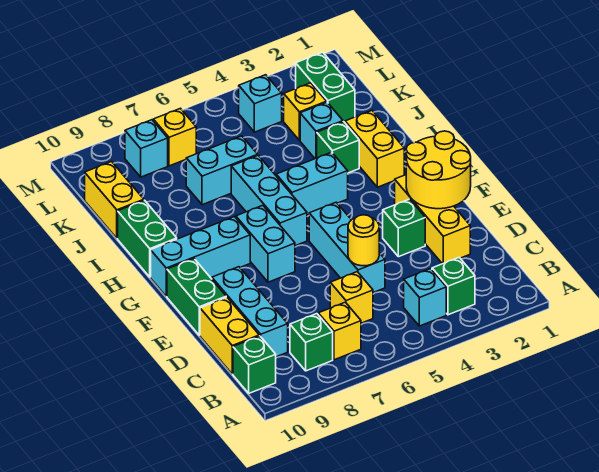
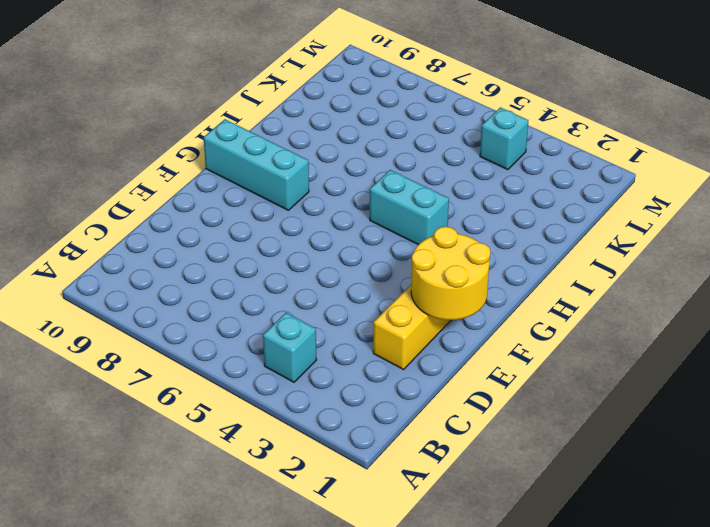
none -> green brick B3 level 1
none -> yellow brick B7 level 1
none -> green brick B8 level 1

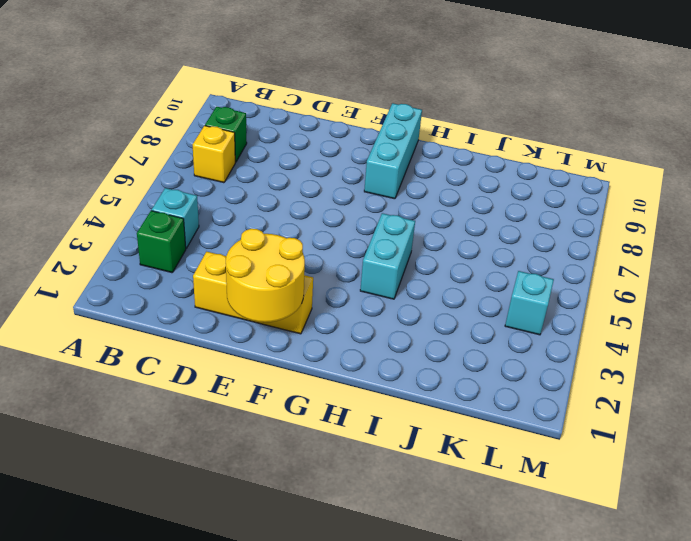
none -> green brick B10 level 1
none -> yellow brick C6 level 1
none -> cyan brick C9:E9 level 1

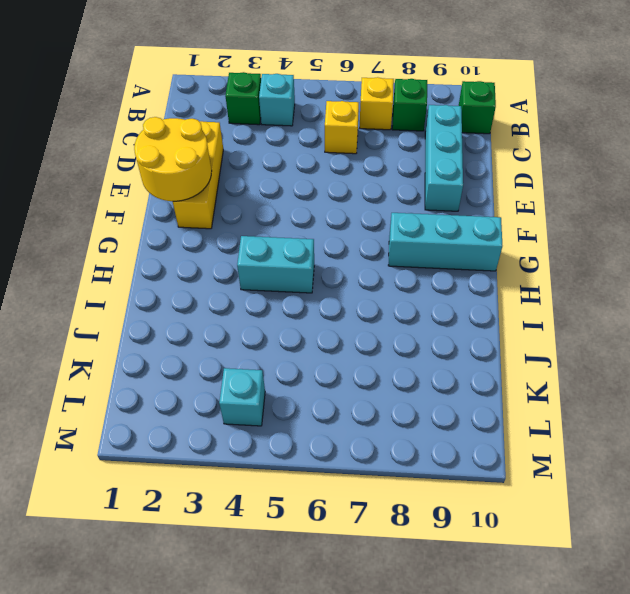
none -> yellow brick C10:D10 level 1
none -> cyan brick D5:F5 level 1
none -> green brick E3 level 1

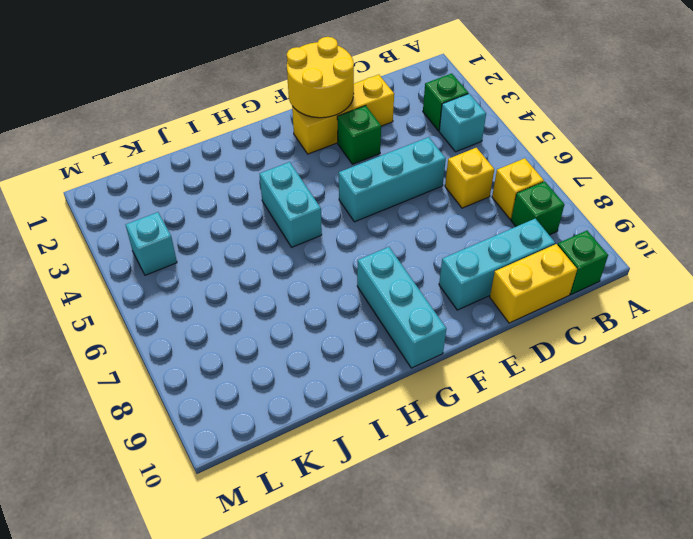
none -> green brick E10:F10 level 1
none -> cyan brick F7:G7 level 1
none -> cyan brick G6:I6 level 1

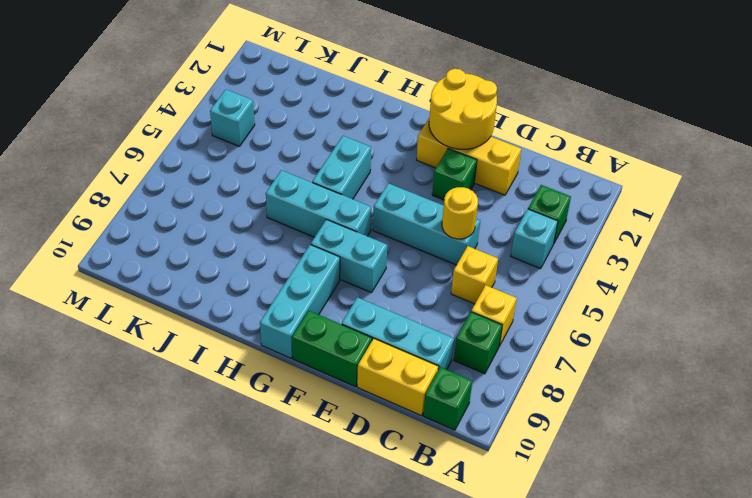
none -> yellow brick H2:I2 level 1
none -> green brick H10:I10 level 1
none -> green brick I3 level 1

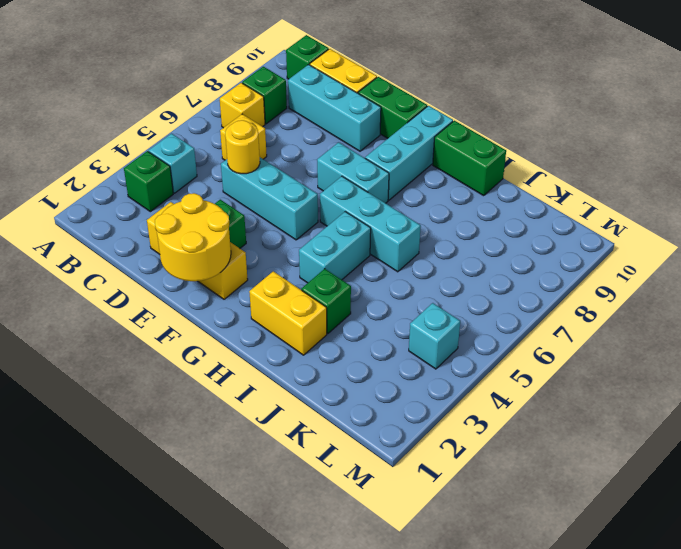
none -> cyan brick J3 level 1
none -> cyan brick J6:J7 level 1
none -> yellow brick J10:K10 level 1

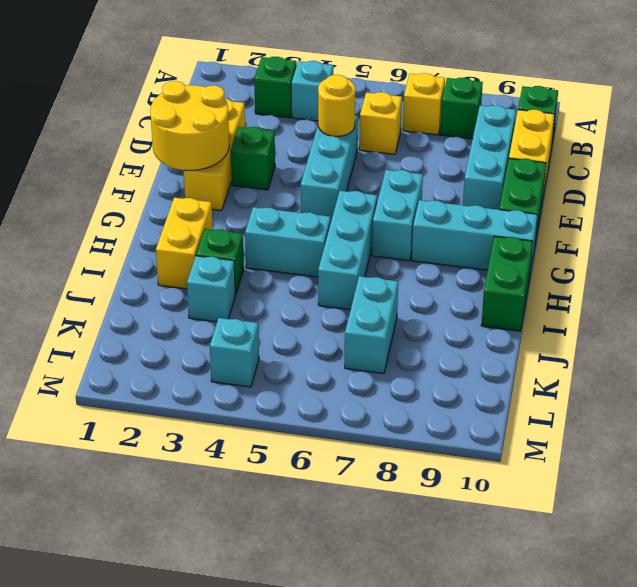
cyan brick J7:K7 level 1 -> cyan brick J6:J7 level 1
none -> yellow brick J10:K10 level 1
none -> green brick K2:L2 level 1
none -> yellow brick K3 level 1

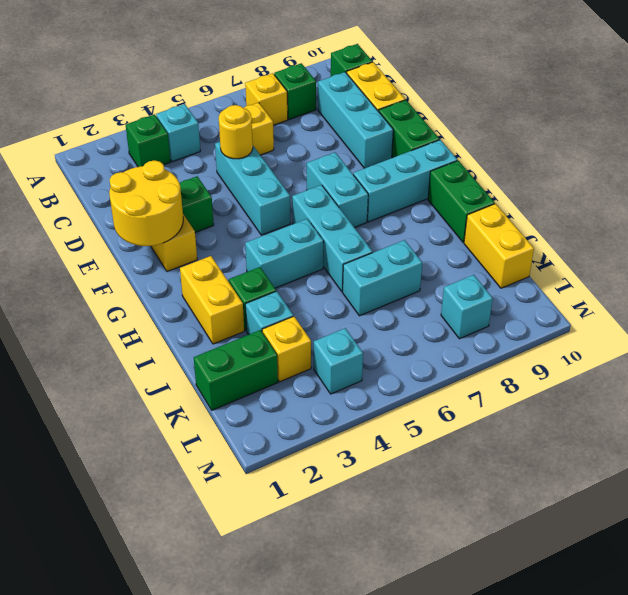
green brick K1:K2 level 1 -> green brick K2:L2 level 1
none -> yellow brick L7 level 1

